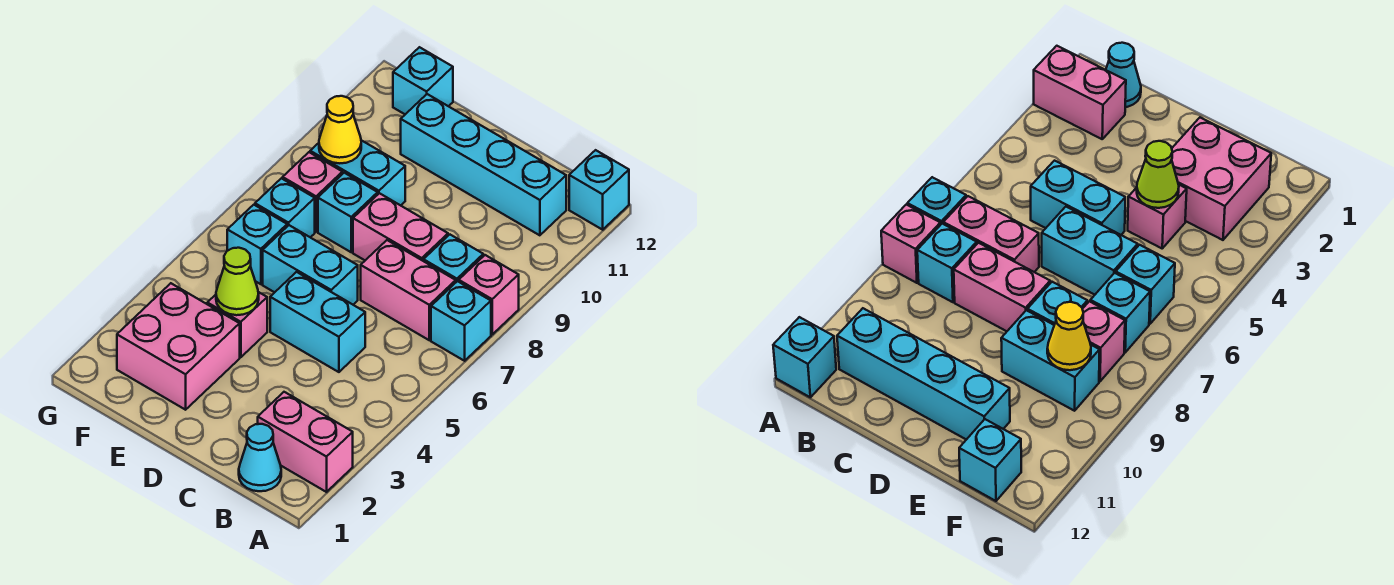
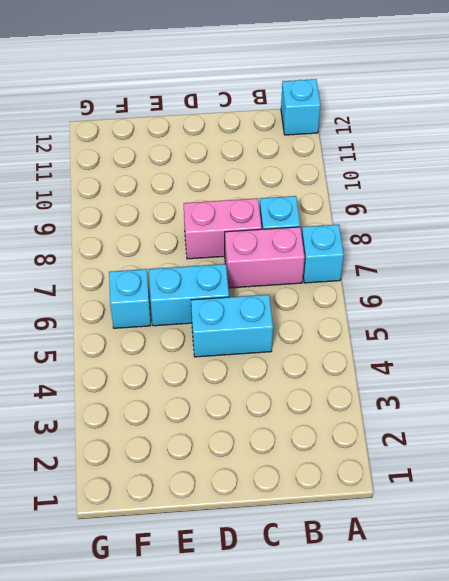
none -> pink brick A2:B2 level 1
none -> pink brick A8 level 1
none -> cyan cone B1 level 1

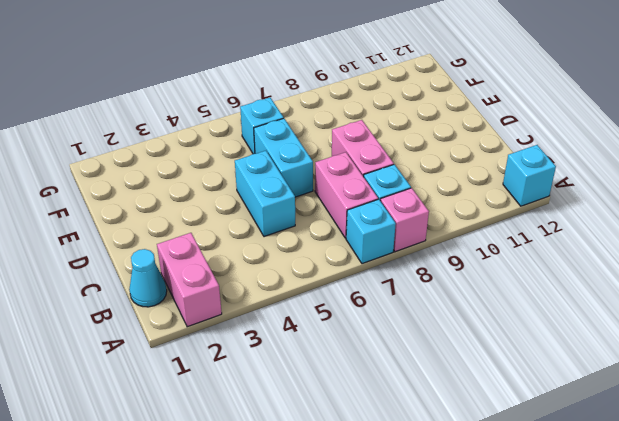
none -> cyan brick B11:E11 level 1
none -> pink brick E2:F3 level 1
none -> pink brick E4 level 1

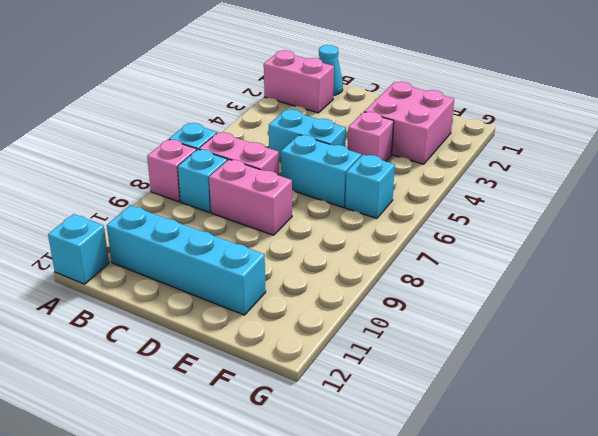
none -> cyan brick E8 level 1
none -> cyan brick E9:F9 level 1
none -> cyan brick F7 level 1

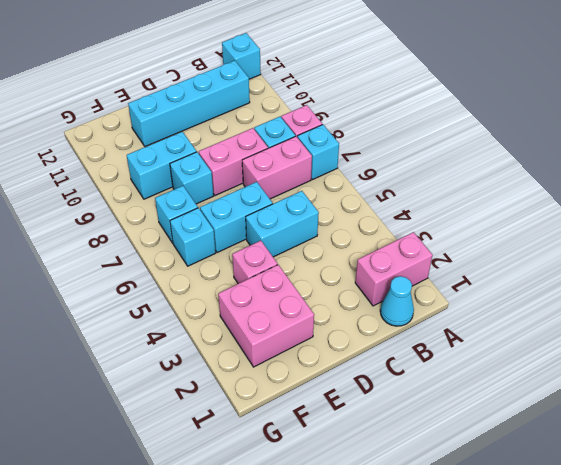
none -> pink brick F8 level 1
none -> cyan brick F12 level 1
none -> lime cone E4 level 2

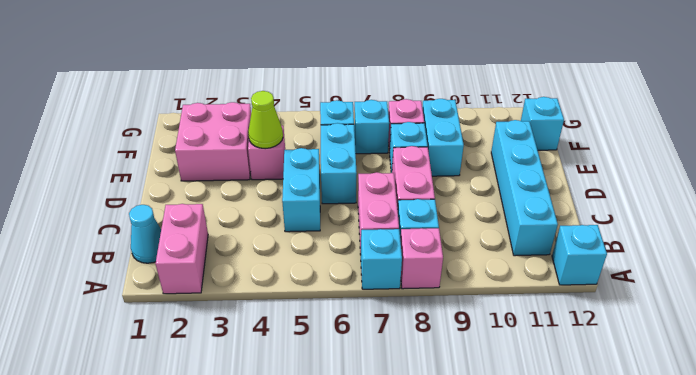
none -> yellow cone F9 level 2

